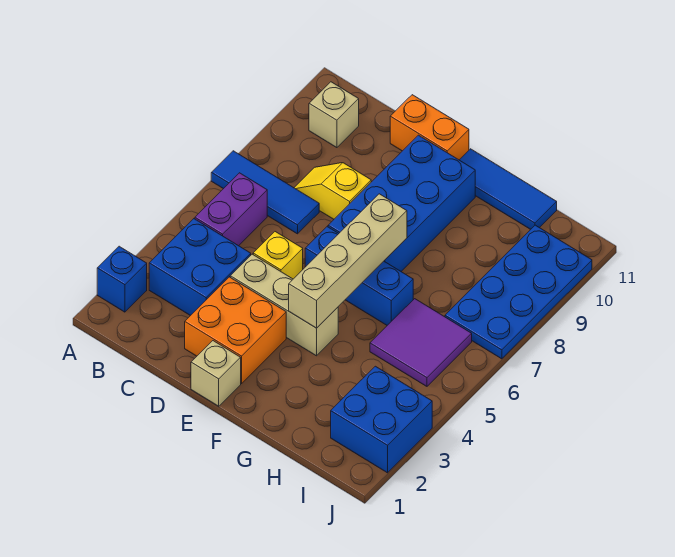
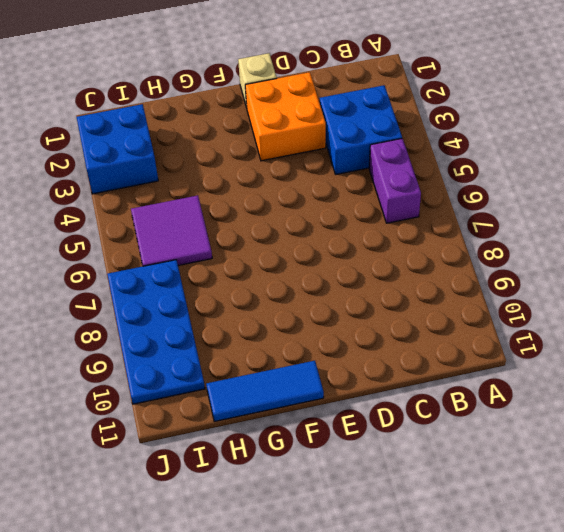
none -> blue brick A2 level 1
none -> blue tile A7:C7 level 1
none -> tan brick B10 level 1

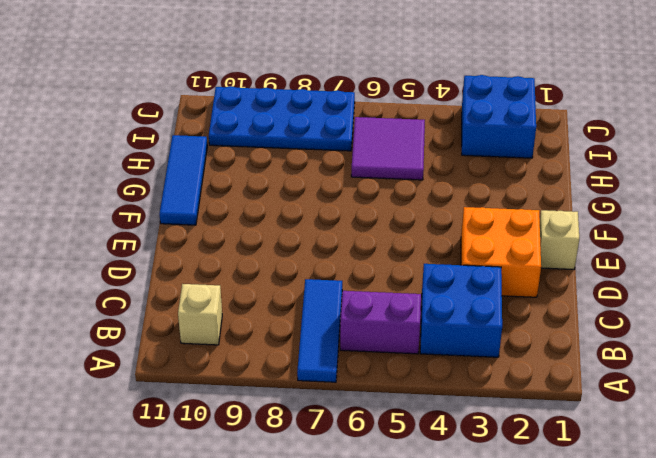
none -> blue brick A2 level 1
none -> yellow slope C8:D8 level 1 top D
none -> tan brick D4:F4 level 1

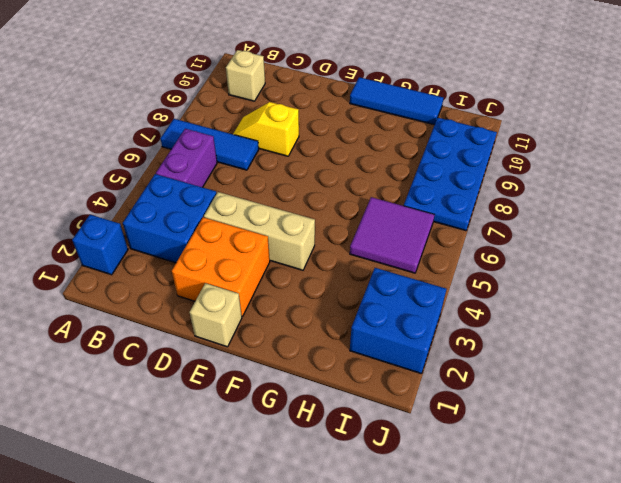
none -> yellow brick D5 level 1
none -> orange brick D11:E11 level 1
none -> blue brick E6:G6 level 1

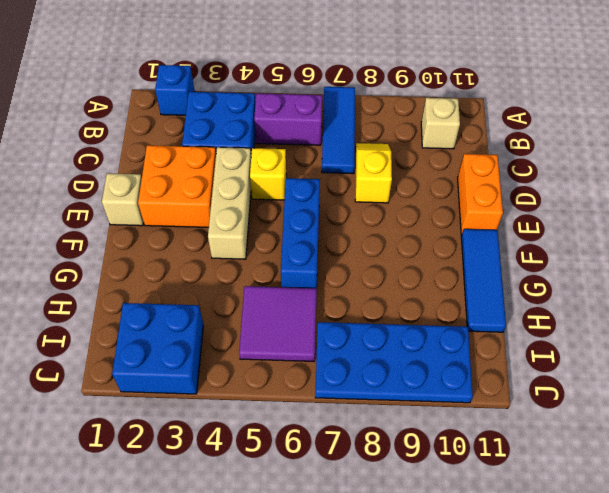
none -> blue brick E7:F10 level 1
none -> tan brick F4:F7 level 2

